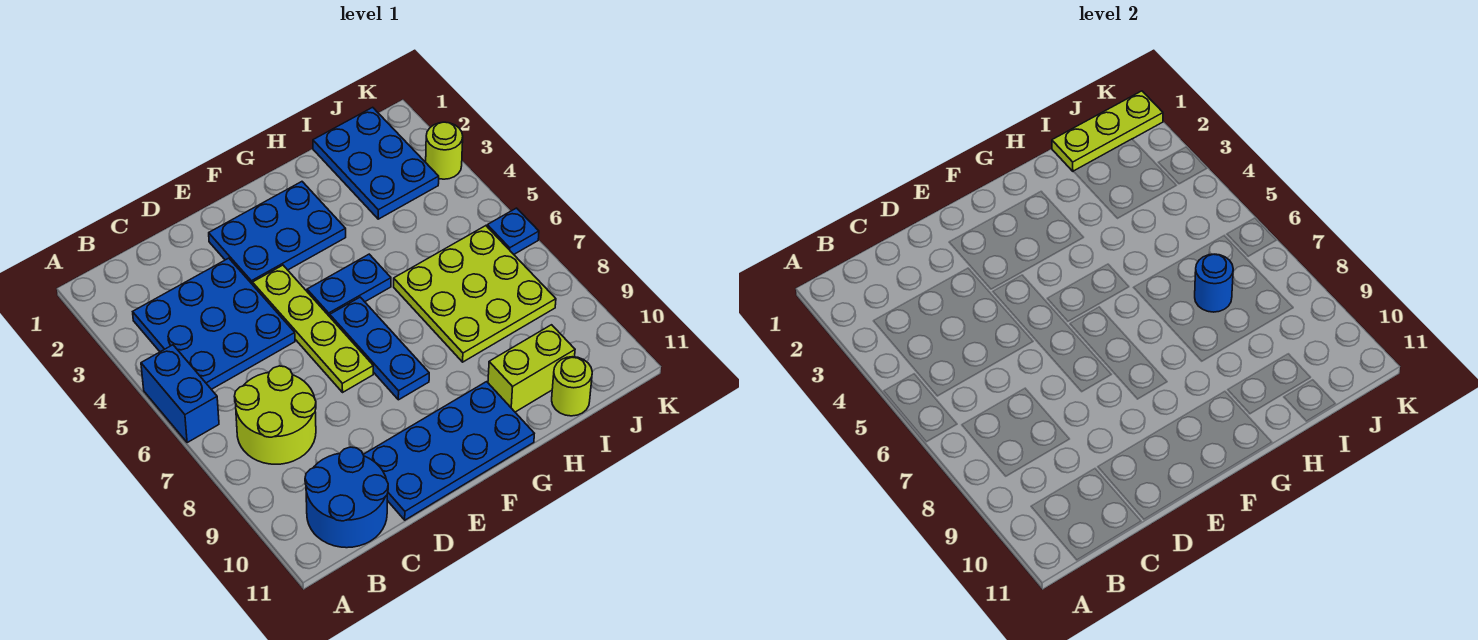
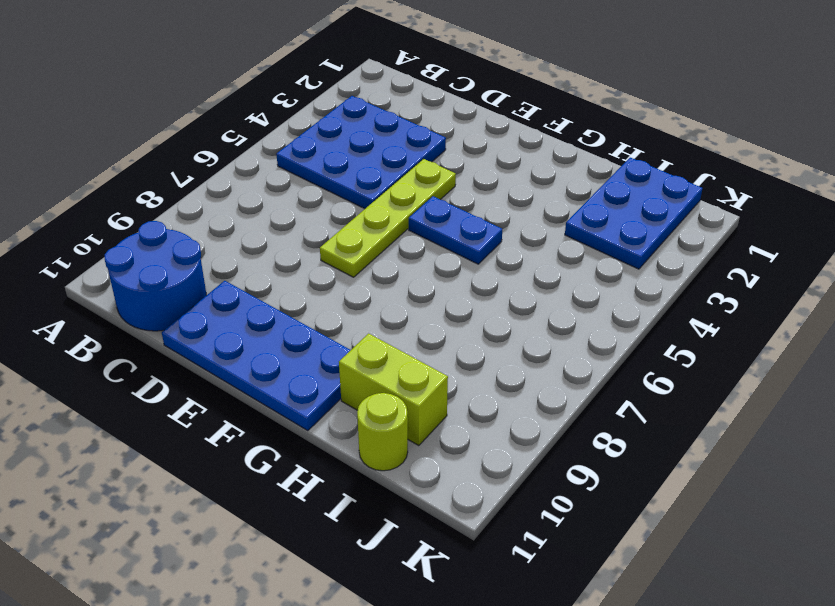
none -> blue brick A5:A6 level 1
none -> lime round brick B7:C8 level 1
none -> blue plate E2:G3 level 1

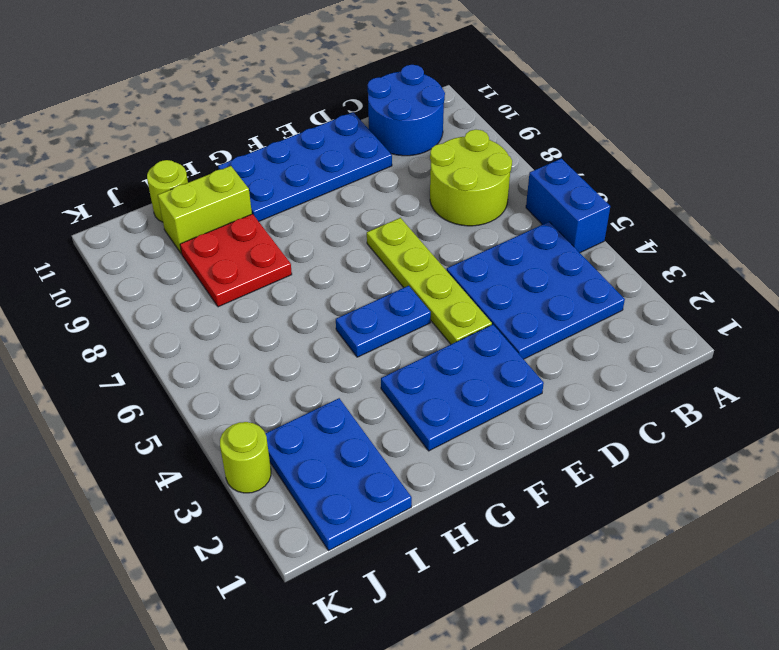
red plate H8:I9 level 1 -> lime plate H6:J8 level 1
none -> blue plate F6:F8 level 1
none -> blue plate K6 level 1
none -> lime plate I1:K1 level 2

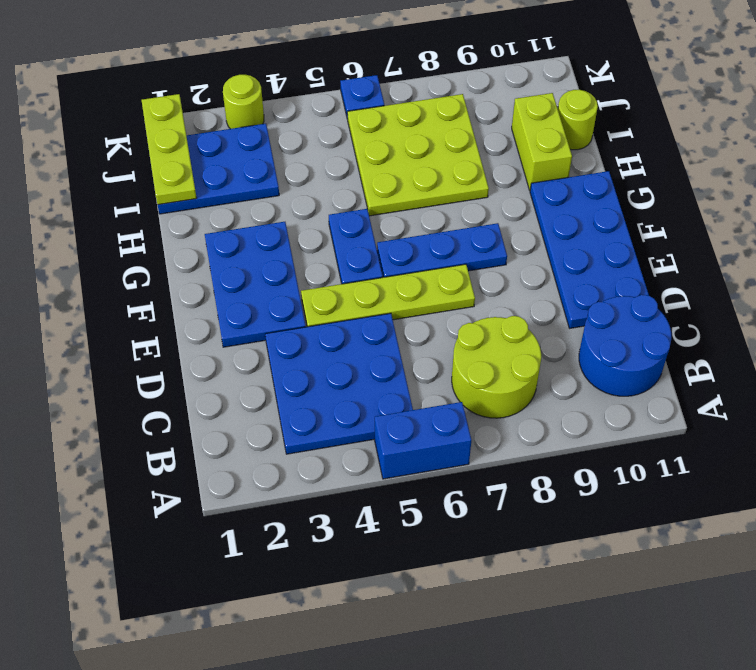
none -> blue round brick I7 level 2

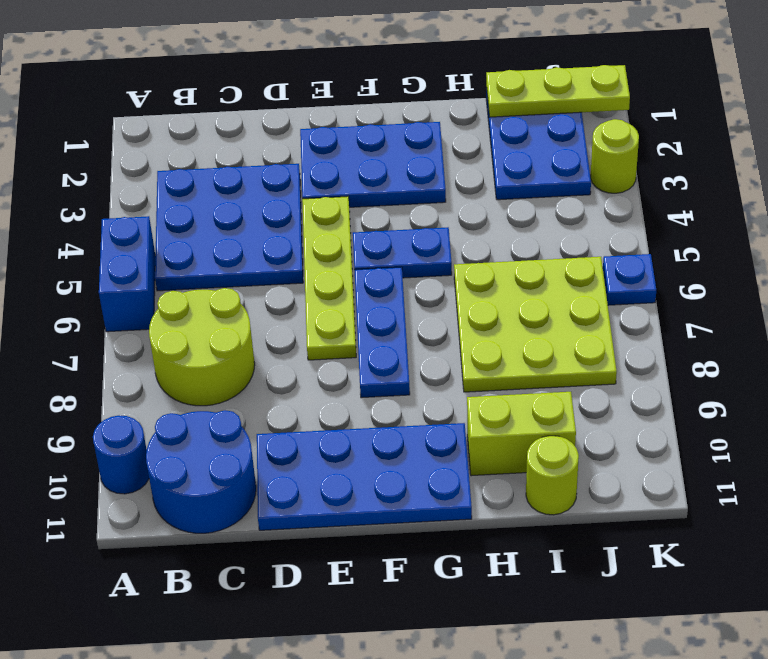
blue round brick A10 level 1 -> blue round brick I7 level 2

